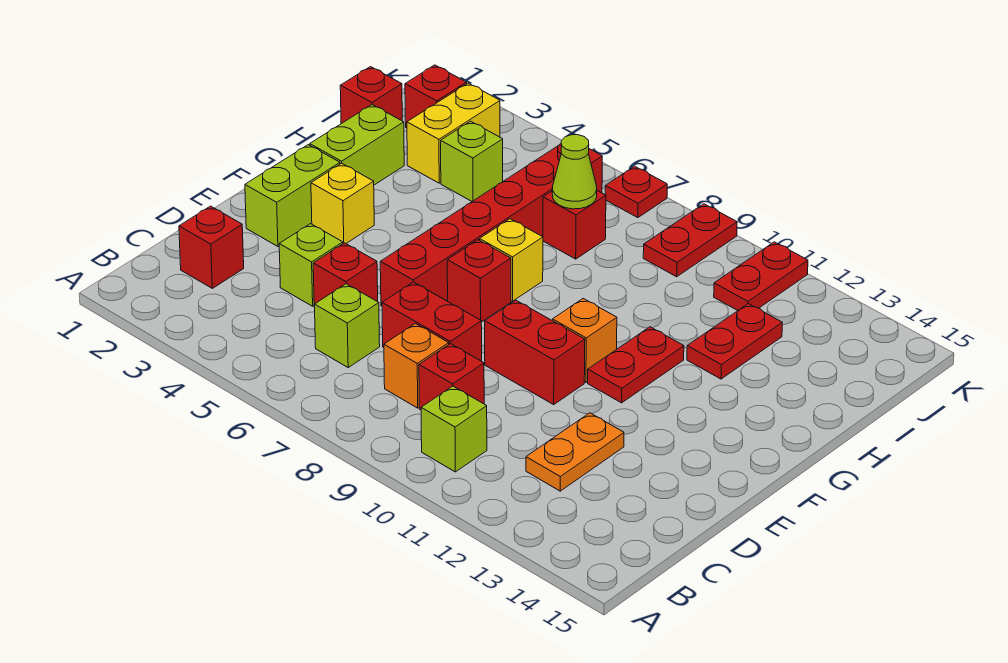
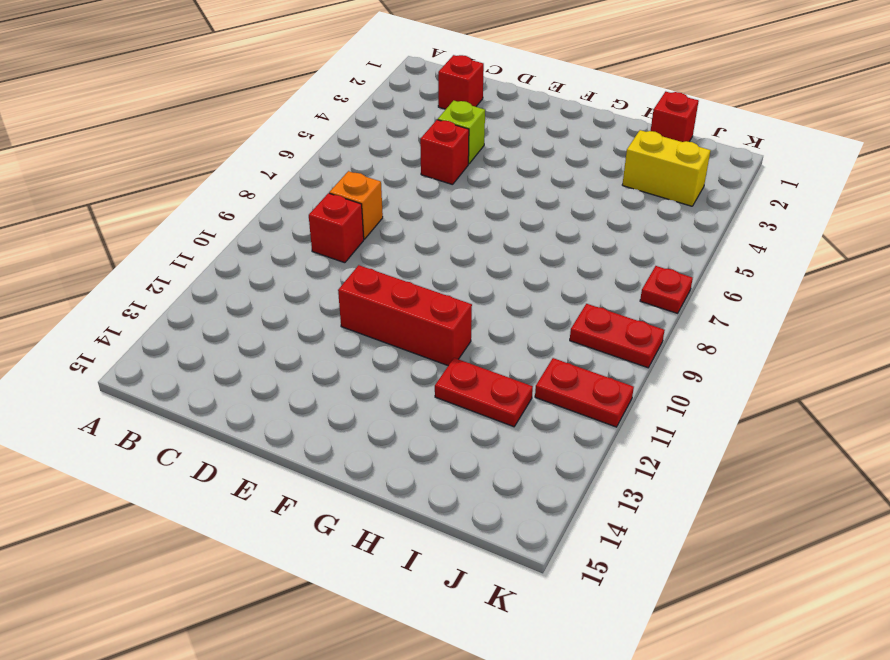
red brick E11:G11 level 1 -> red plate F11:G11 level 1
none -> lime brick B10 level 1
none -> lime brick C6 level 1
none -> orange plate C12:D12 level 1

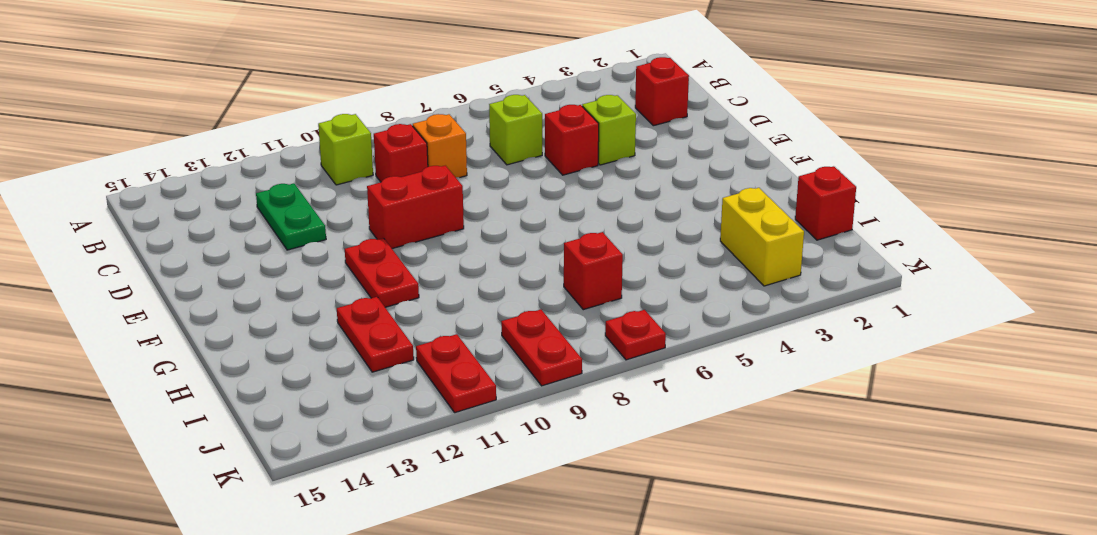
green plate C12:D12 level 1 -> orange plate C12:D12 level 1
none -> red brick D7:D8 level 1
none -> lime brick E2:F2 level 1
none -> red brick E6:J6 level 1

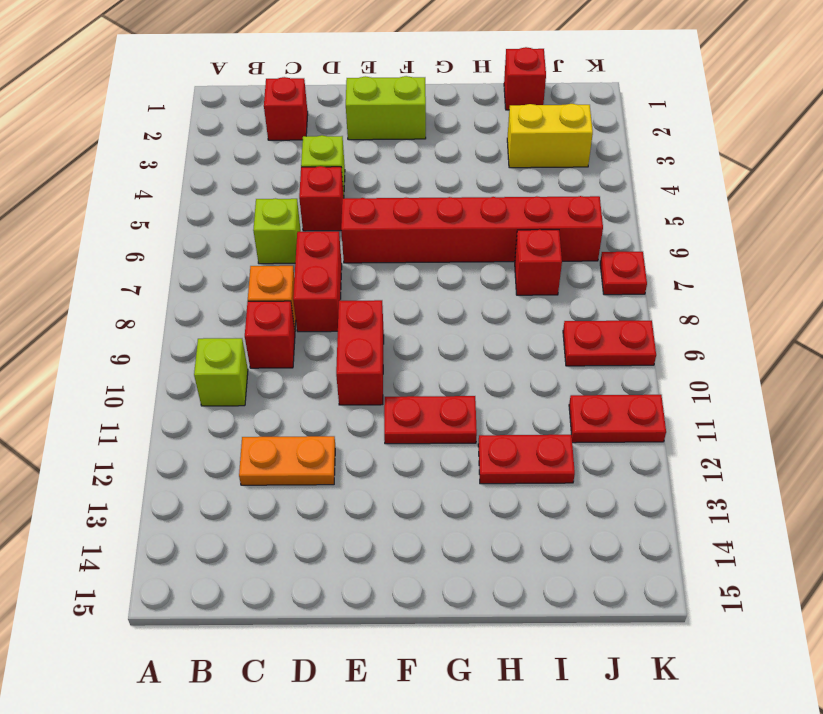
none -> yellow brick F3 level 1
none -> red brick F7 level 1
none -> orange brick F10 level 1

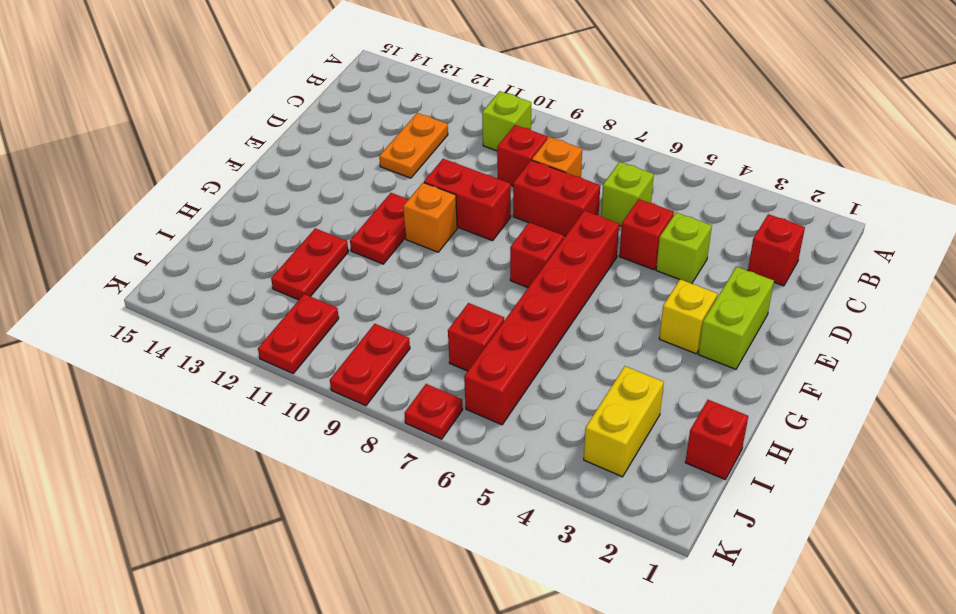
none -> lime brick G2:H2 level 1
none -> yellow brick G7 level 1
none -> lime brick I4 level 1

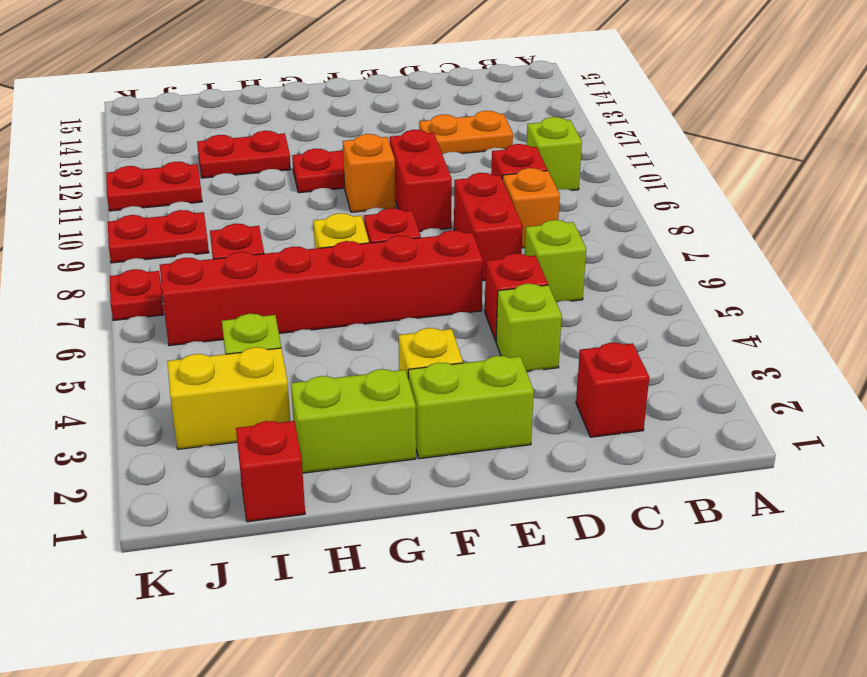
none -> red brick J2 level 1
none -> lime cone I7 level 2

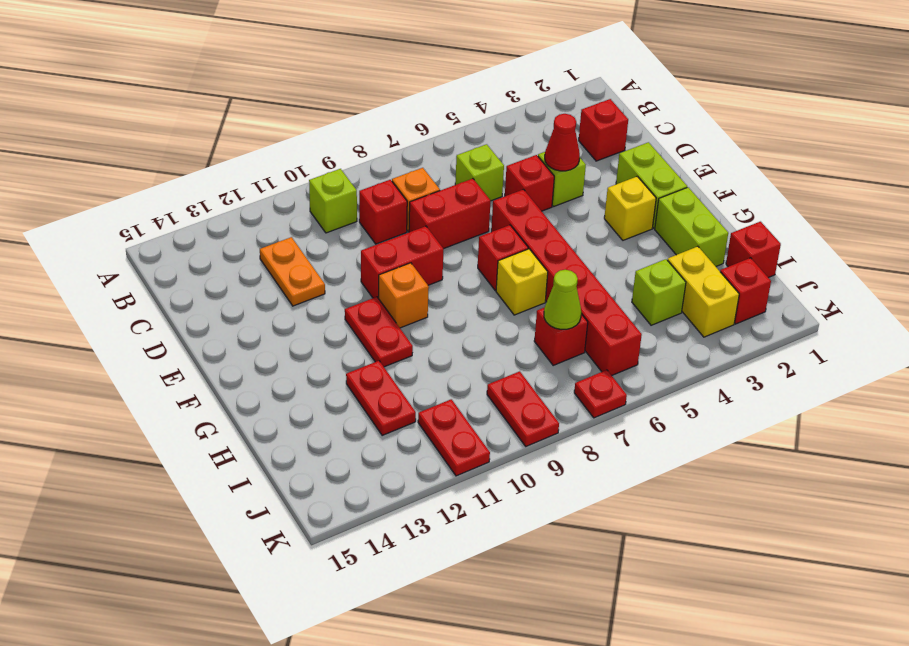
red cone D4 level 2 -> none

